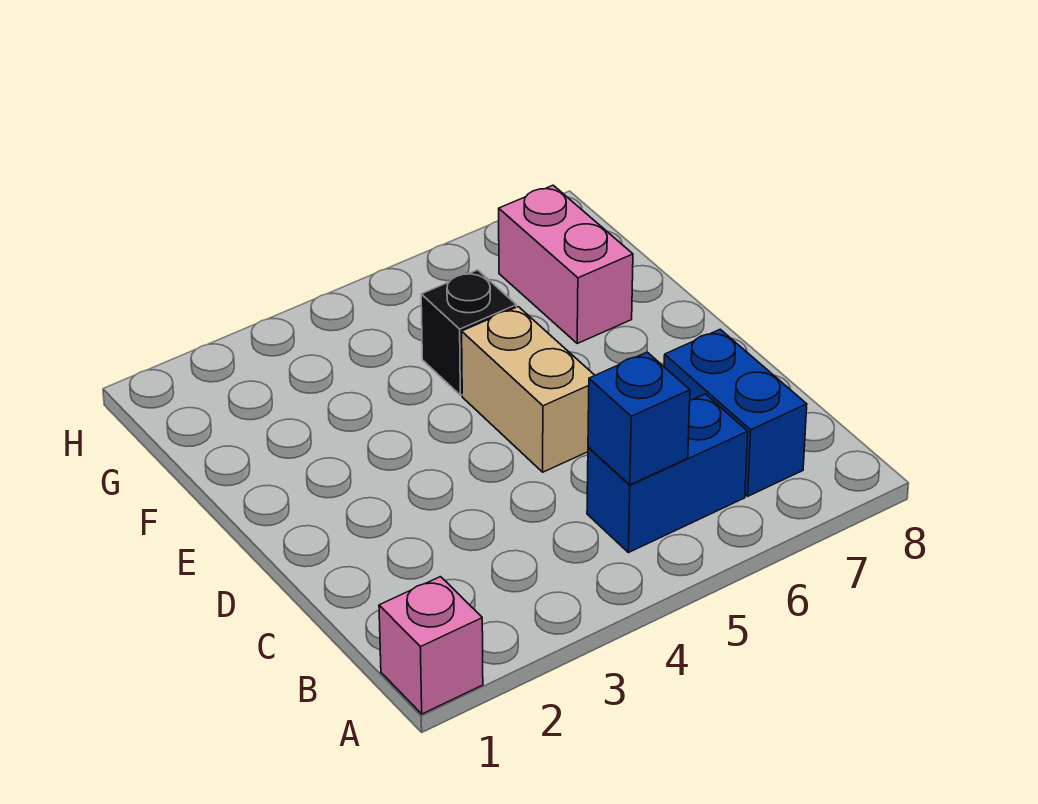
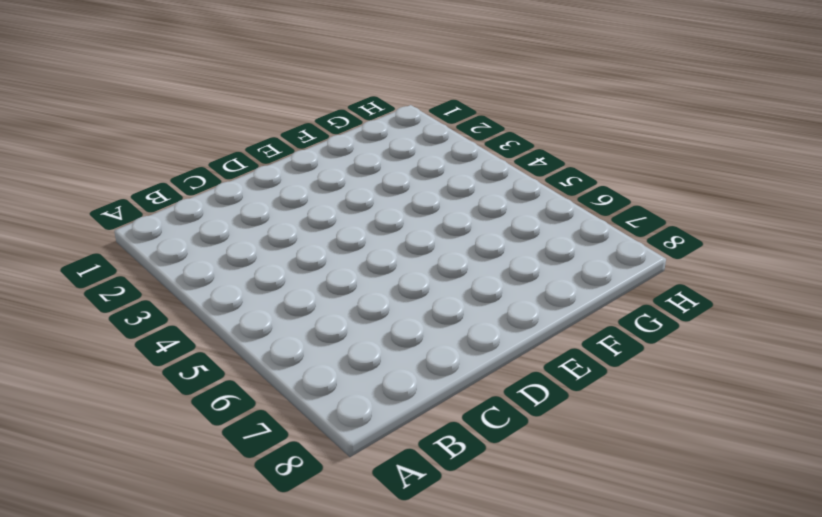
none -> pink brick A1 level 1
none -> blue brick B5:B6 level 1

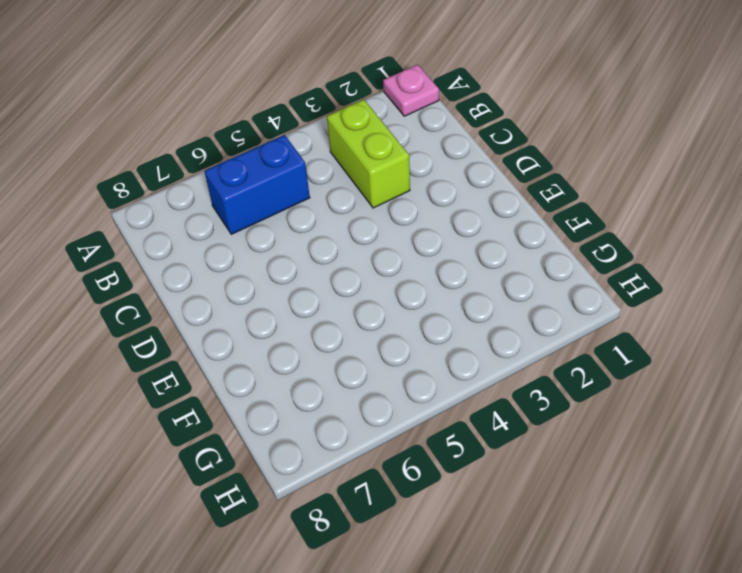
pink plate A1 level 1 -> pink brick A1 level 1
lime brick B3:C3 level 1 -> none
none -> blue brick B7:C7 level 1
none -> tan brick D5:E5 level 1

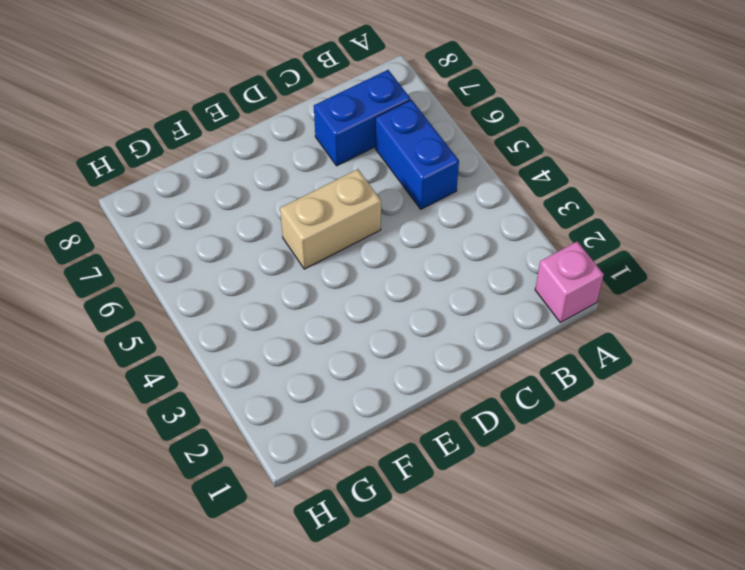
none -> black brick F5 level 1
none -> pink brick F7:G7 level 1

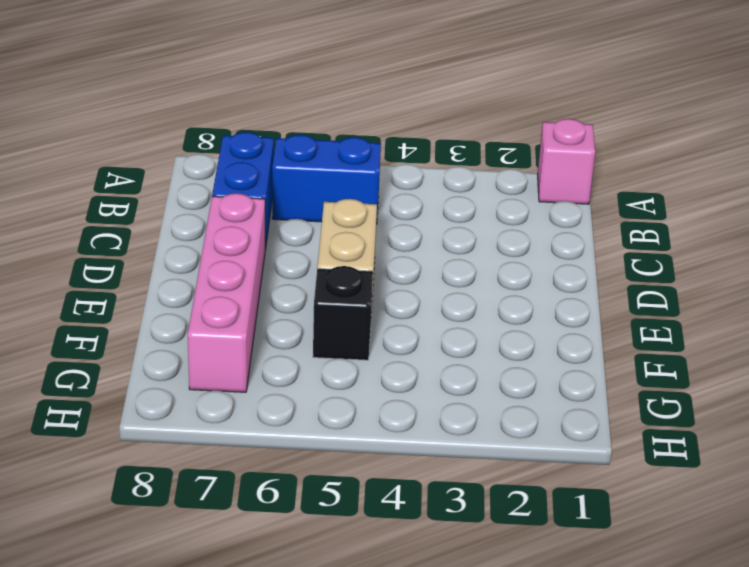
pink brick D7:G7 level 1 -> pink brick F7:G7 level 1
none -> blue brick B5 level 2

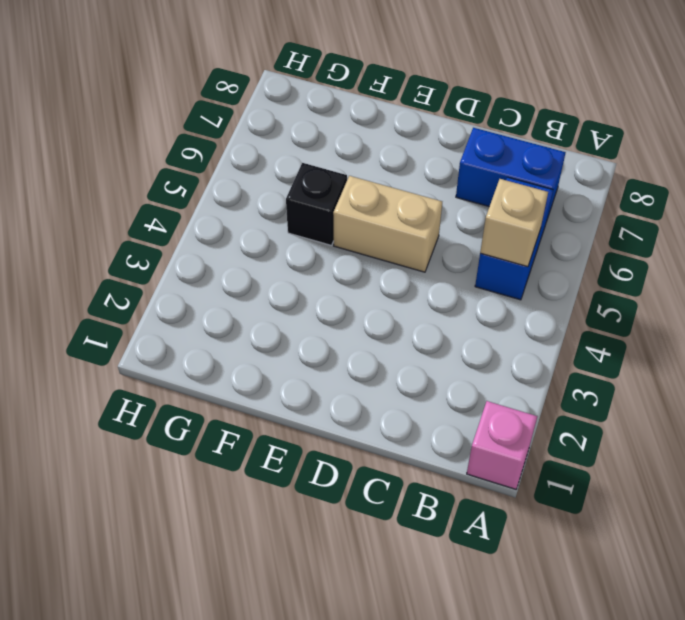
tan brick B5 level 2 -> blue brick B5 level 2
none -> pink brick F7:G7 level 1

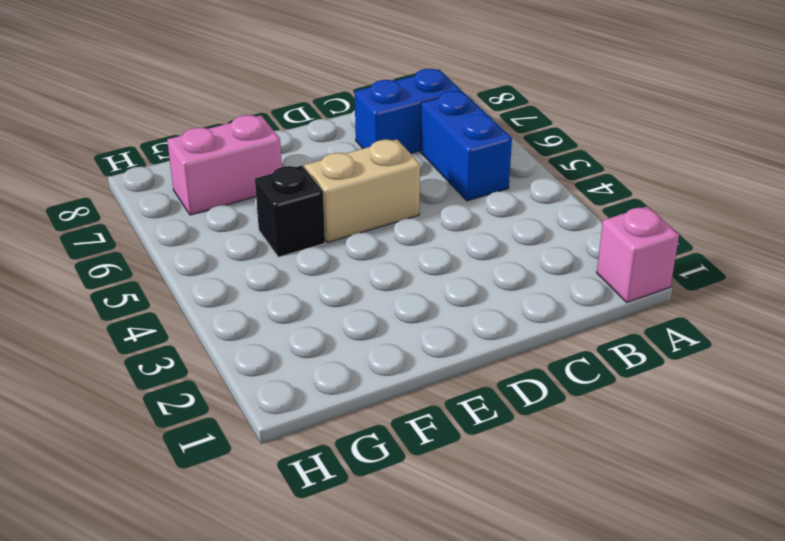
none -> blue brick B5 level 2

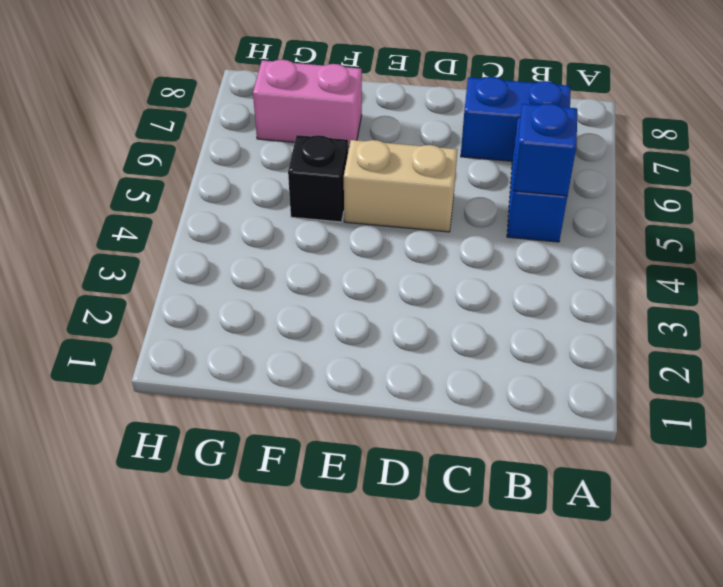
none -> pink brick A1 level 1

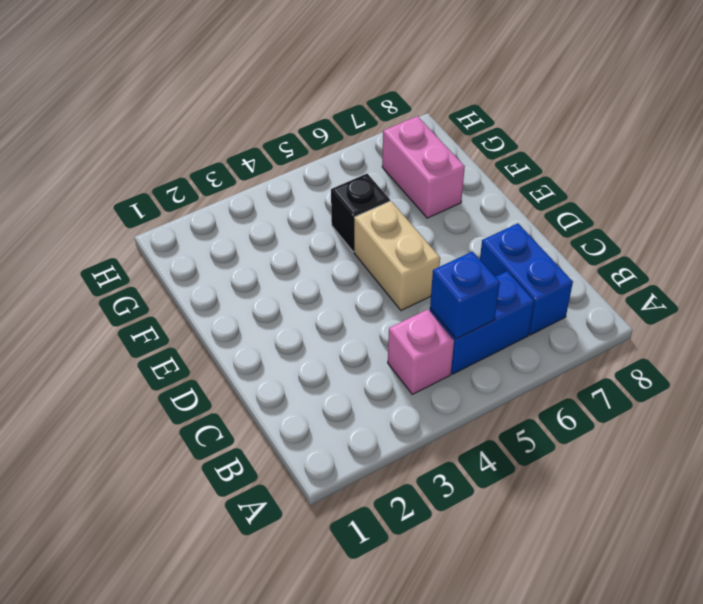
pink brick B4 level 1 -> pink brick A1 level 1

